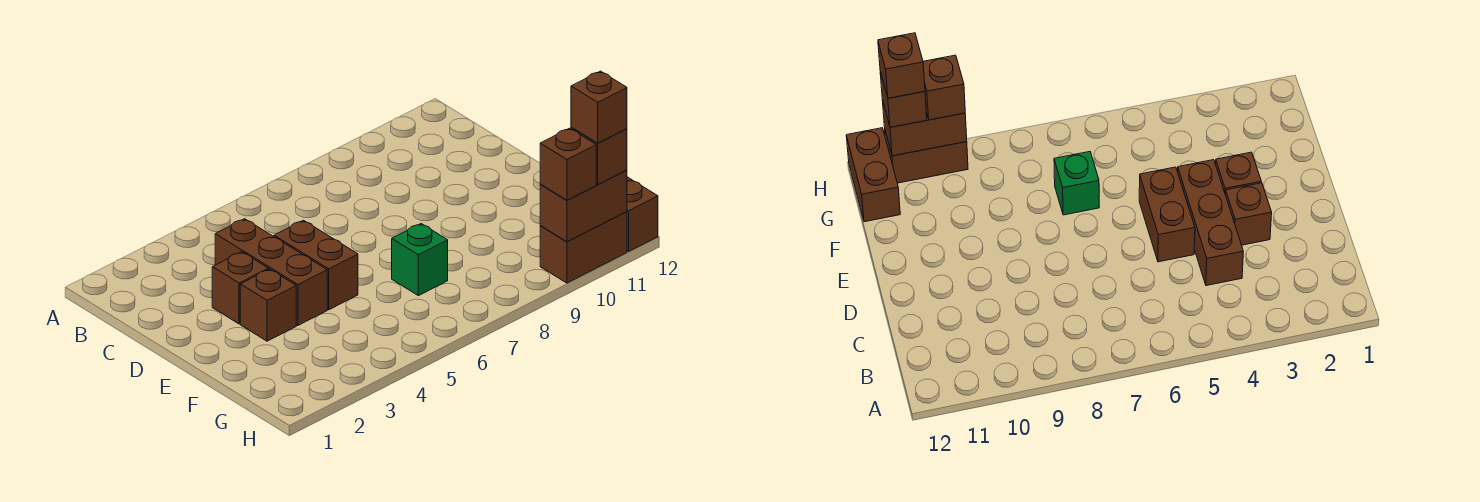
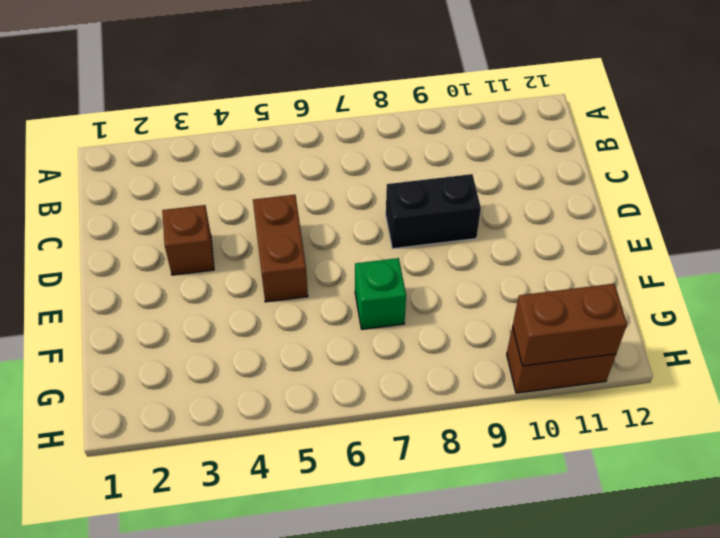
black brick D8:D9 level 1 -> none
none -> brown brick C4:E4 level 1
none -> brown brick E3 level 1

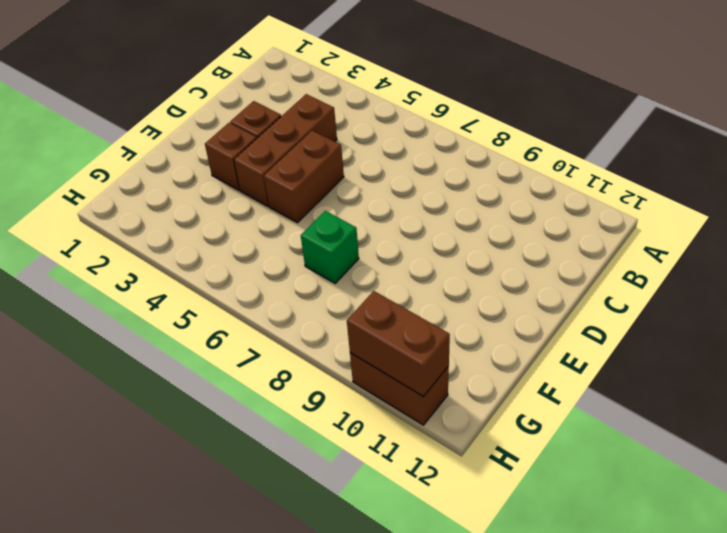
none -> brown brick G12:H12 level 1
none -> brown brick H10 level 3

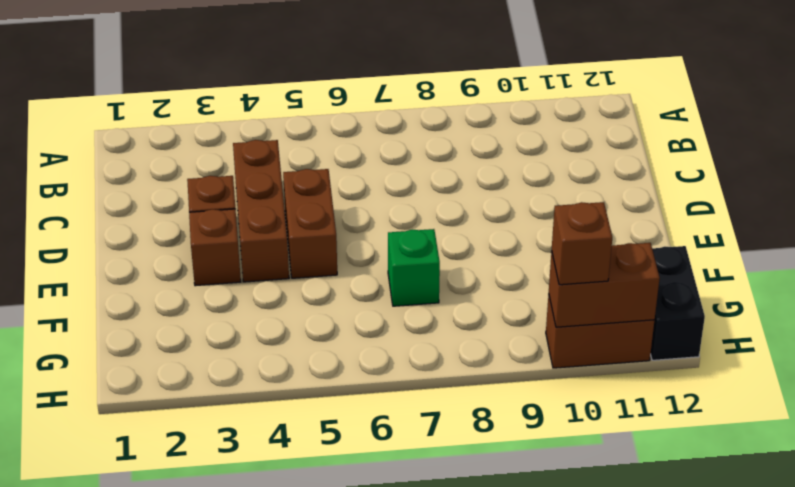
black brick G12:H12 level 1 -> brown brick G12:H12 level 1
none -> brown brick H11 level 3
none -> brown brick H11 level 4

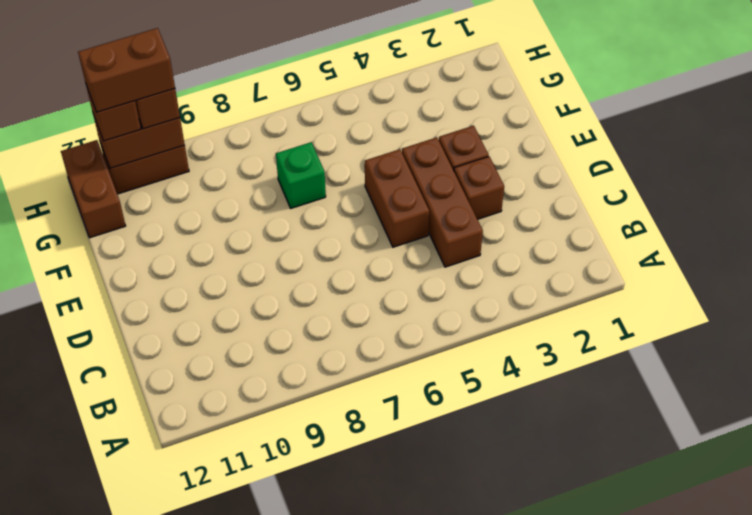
brown brick H10:H11 level 4 -> brown brick H11 level 4

